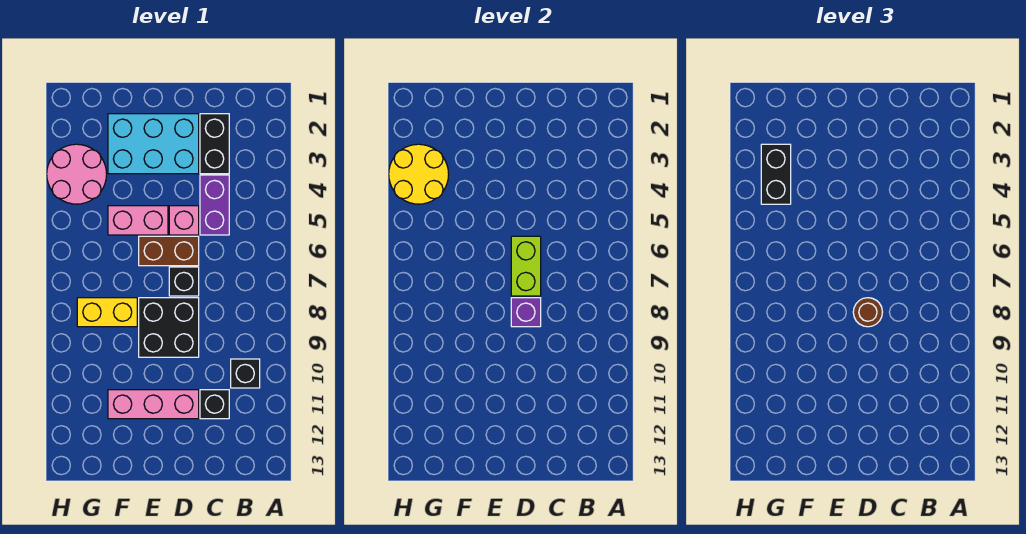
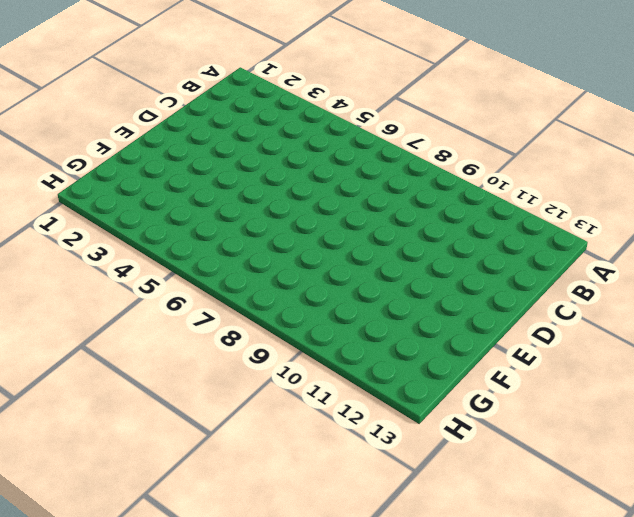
none -> black brick B10 level 1
none -> black brick C2:C3 level 1
none -> purple brick C4:C5 level 1

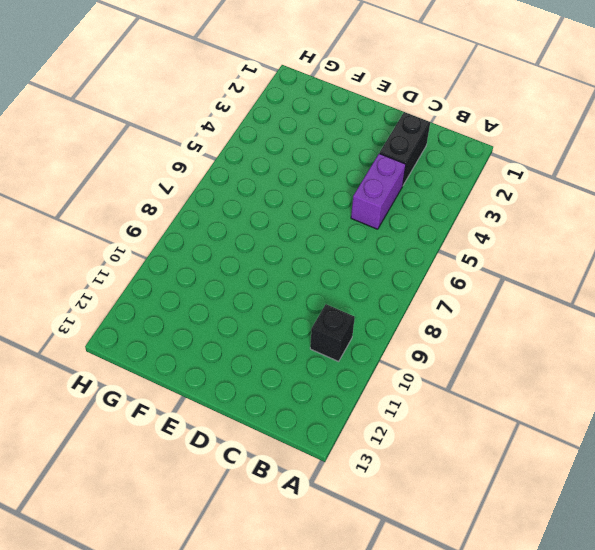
none -> black brick C11 level 1
none -> cyan brick D2:F3 level 1
none -> pink brick D5 level 1

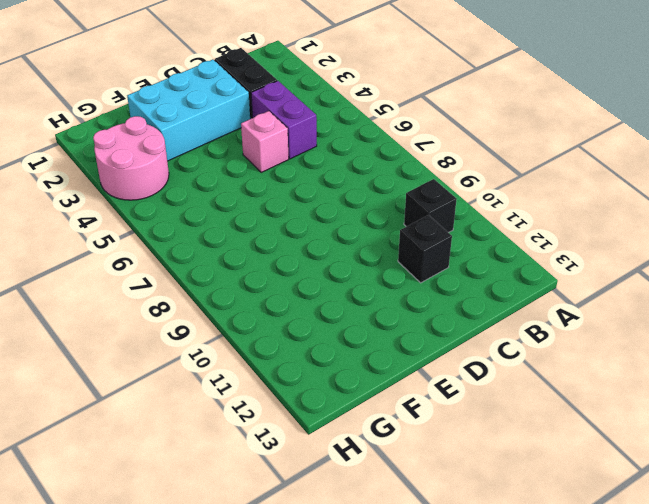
none -> brown brick D6:E6 level 1
none -> black brick D7 level 1
none -> black brick D8:E9 level 1

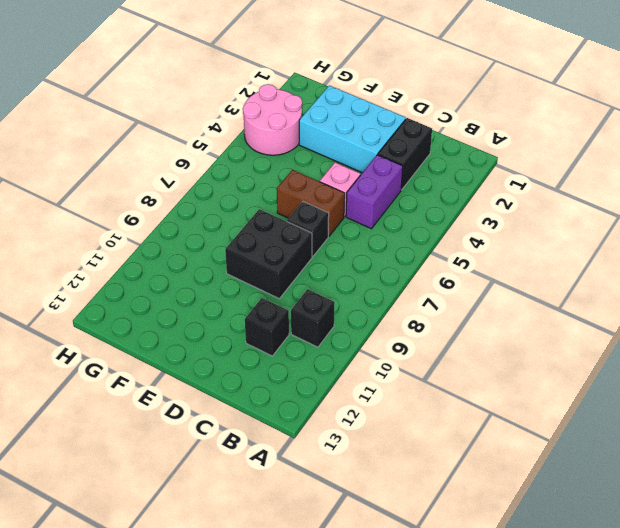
none -> pink brick D11:F11 level 1
none -> pink brick E5:F5 level 1
none -> yellow brick F8:G8 level 1

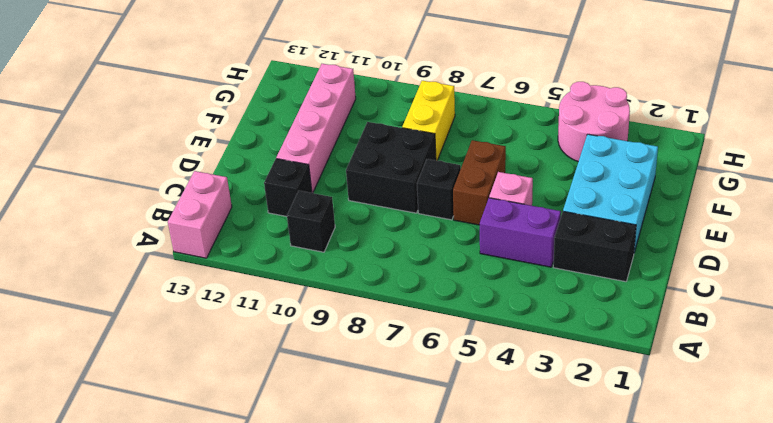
pink brick A13:B13 level 1 -> pink brick E5:F5 level 1
pink brick D11:G11 level 1 -> pink brick D11:F11 level 1
none -> lime brick D6:D7 level 2
none -> purple brick D8 level 2
none -> yellow round brick G3:H4 level 2

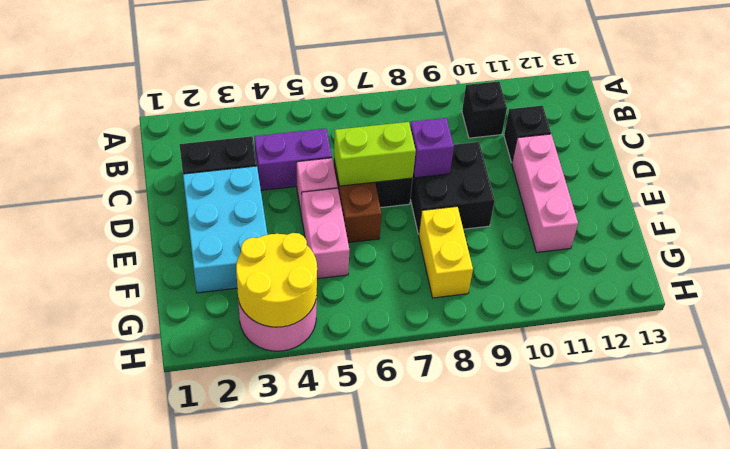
none -> brown round brick D8 level 3
none -> black brick G3:G4 level 3

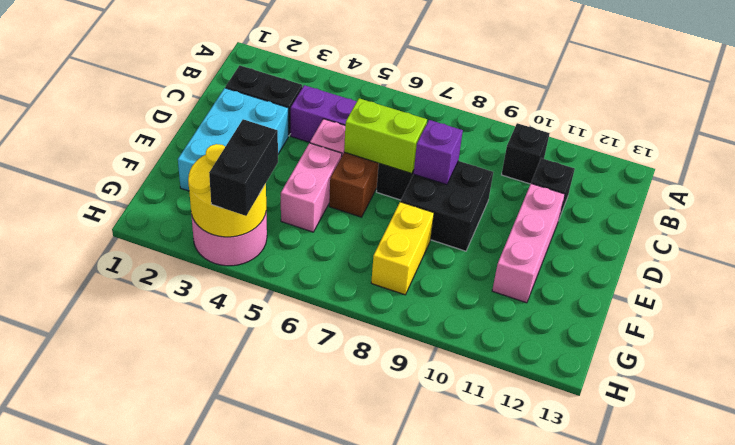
black brick G4:H4 level 3 -> black brick G3:G4 level 3
none -> brown round brick D8 level 3

